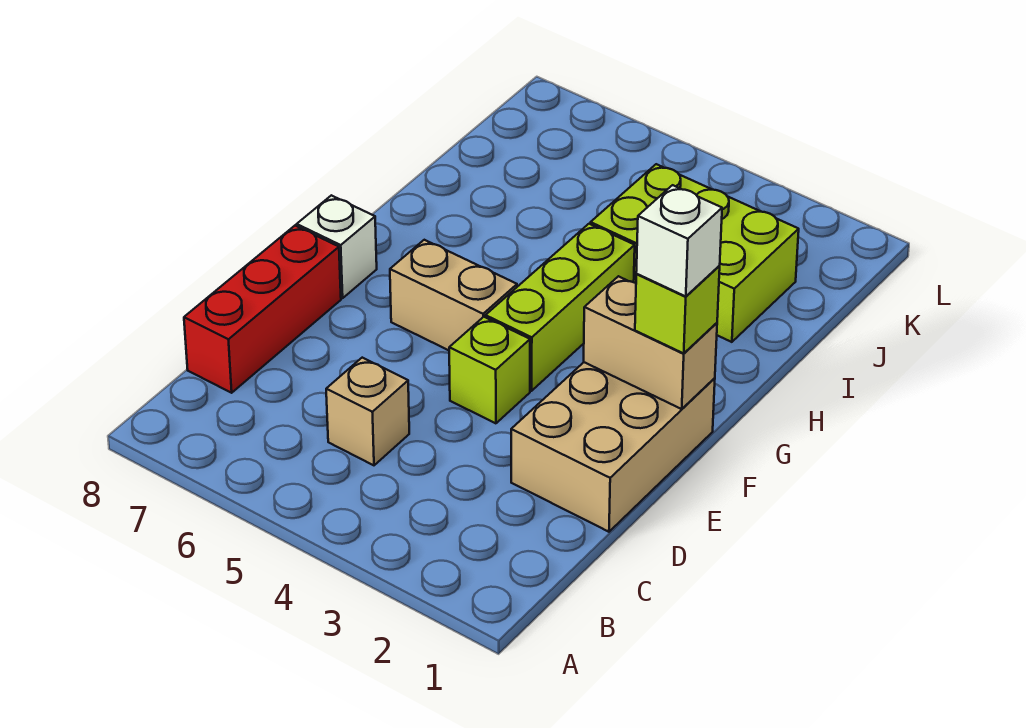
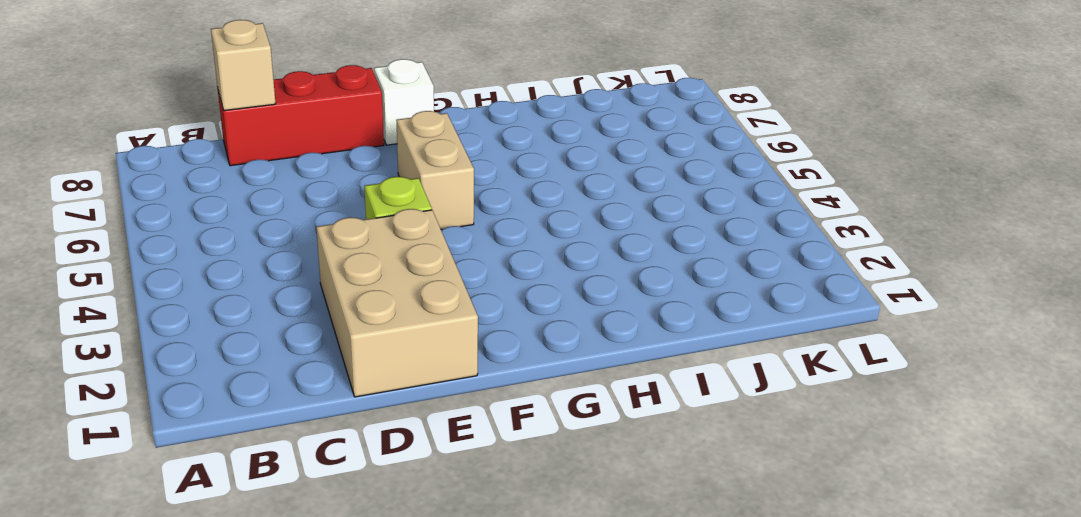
tan brick C8 level 2 -> tan brick C5 level 1
tan brick D1:E3 level 1 -> tan brick D1:F2 level 1
none -> lime brick F4:H4 level 1
none -> lime brick I2:J4 level 1

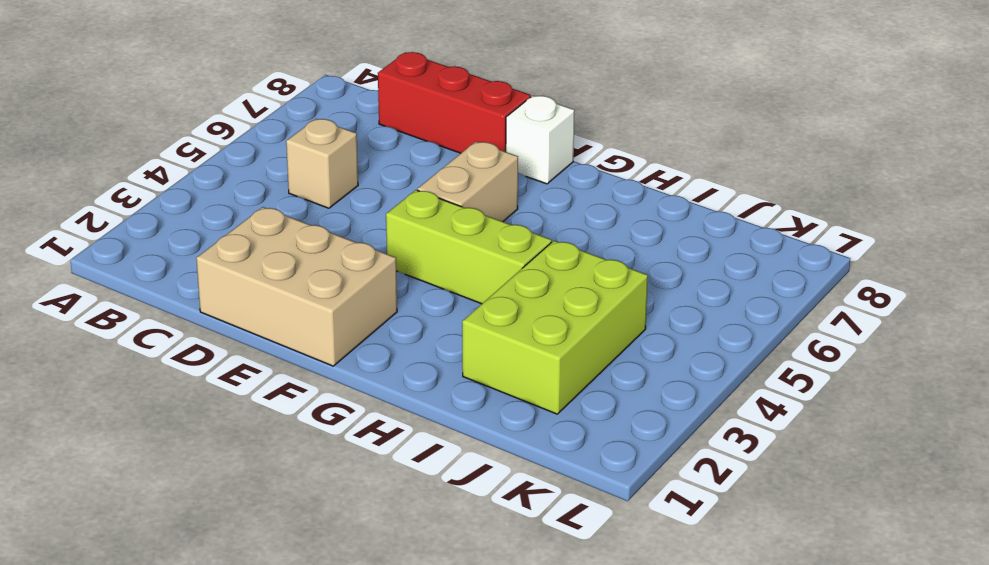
none -> lime brick E4 level 1
none -> tan brick F1:F2 level 2

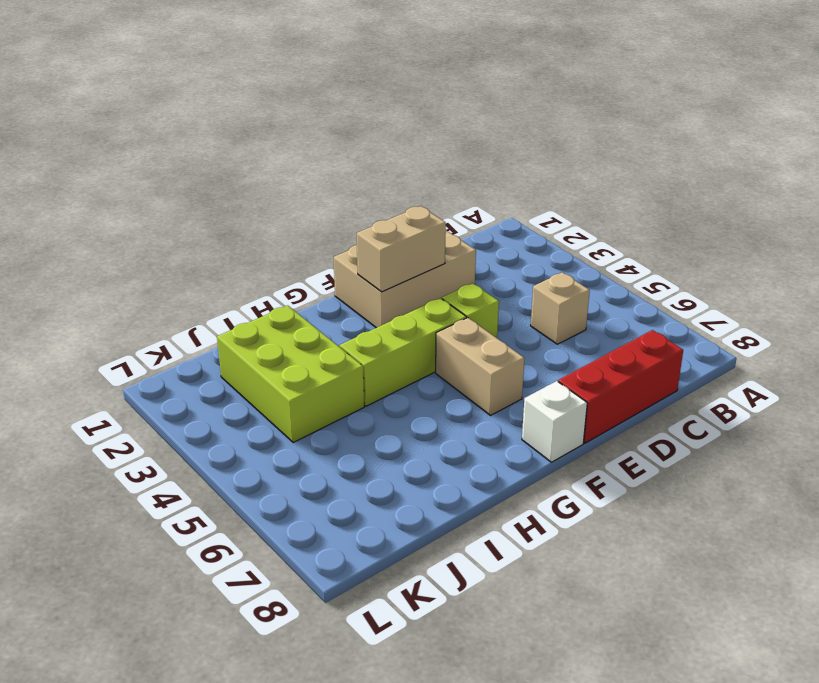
tan brick E2:F2 level 2 -> tan brick F1:F2 level 2
none -> lime brick F1 level 3
none -> white brick F1 level 4

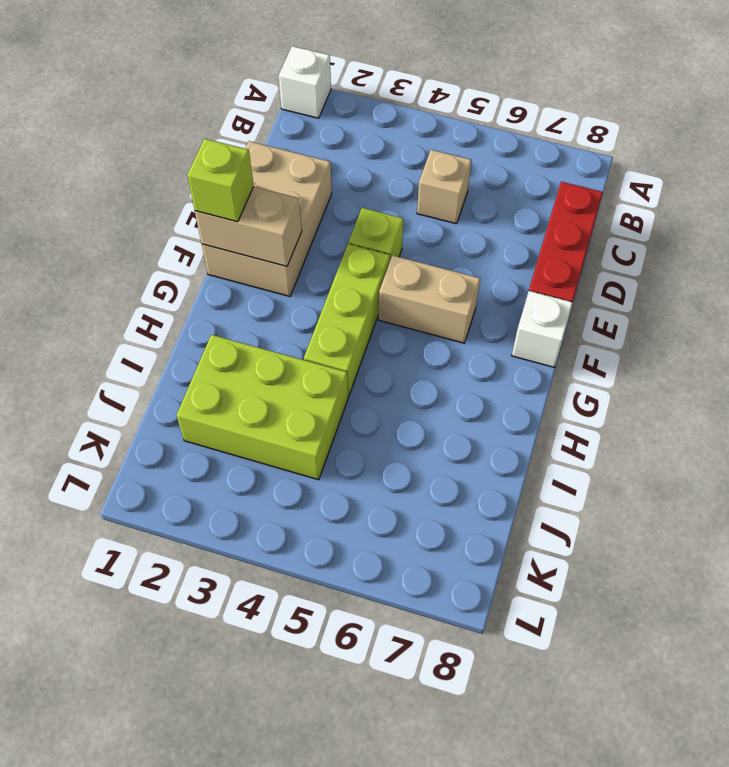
white brick A1 level 1 -> white brick F1 level 4

